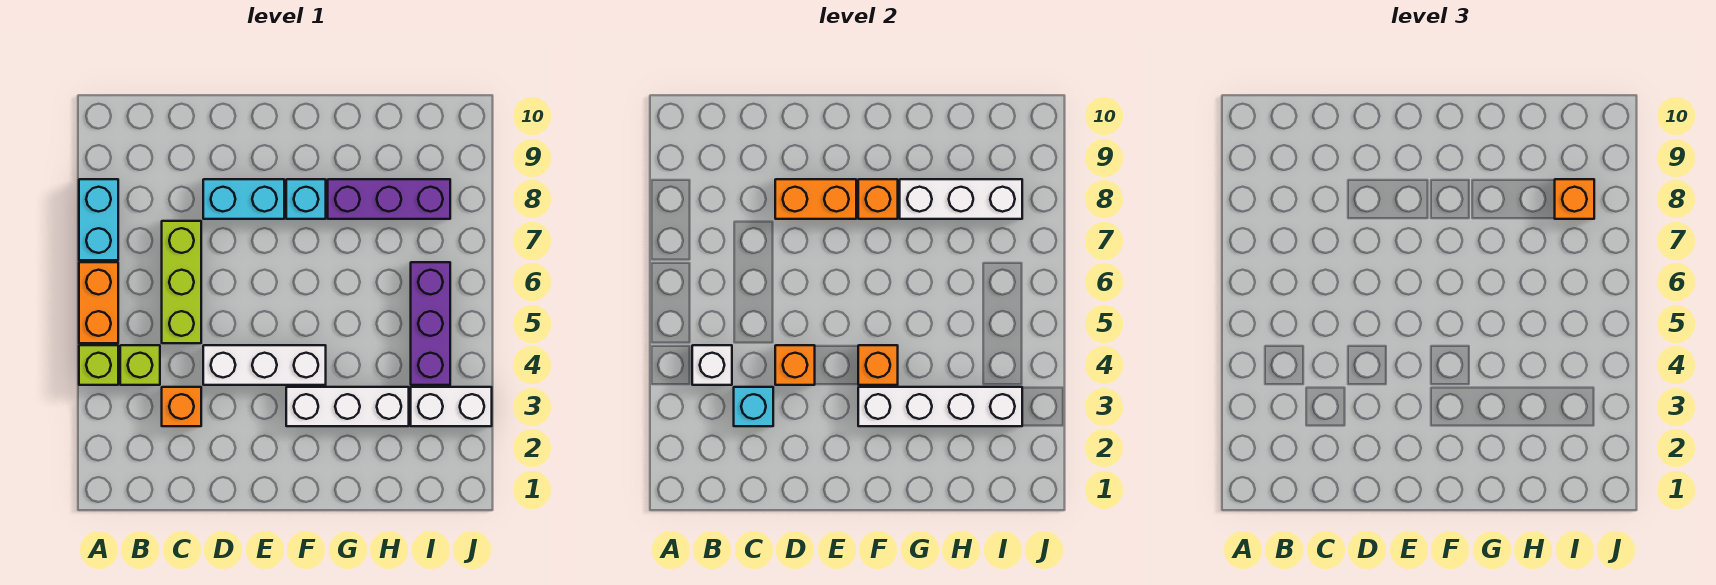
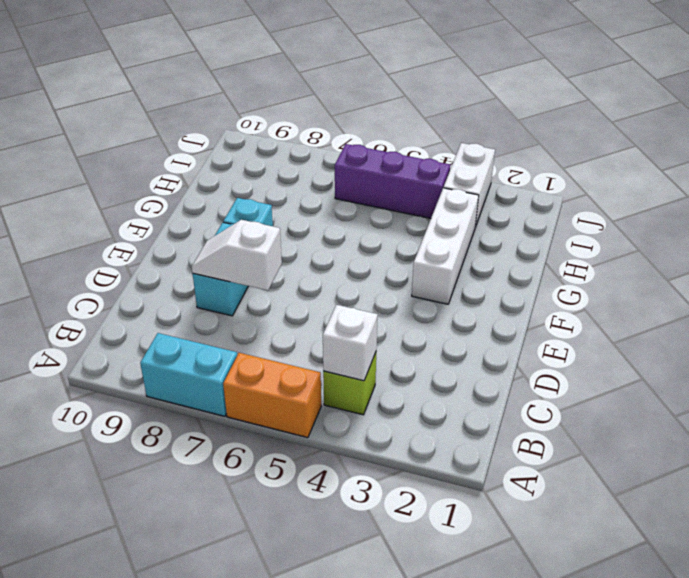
white slope D7:D8 level 2 top 7 -> orange brick D8:E8 level 2
none -> lime brick A4 level 1
none -> orange brick C3 level 1
none -> lime brick C5:C7 level 1

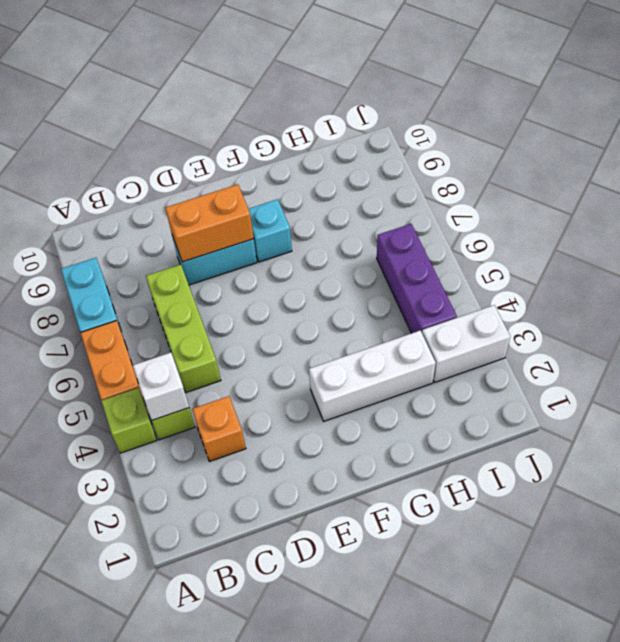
none -> white brick D4:F4 level 1
none -> purple brick G8:I8 level 1
none -> cyan brick C3 level 2

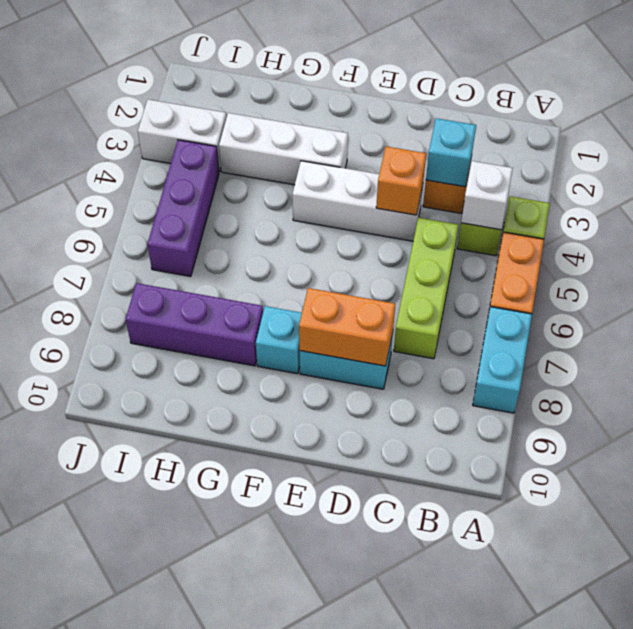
none -> white brick F3:I3 level 2
none -> orange brick F4 level 2
none -> orange brick F8 level 2

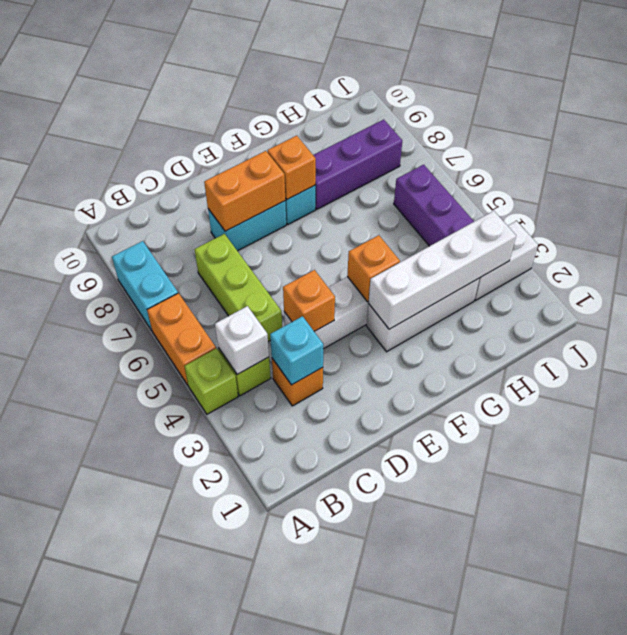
none -> white brick G8:I8 level 2
none -> orange brick I8 level 3

